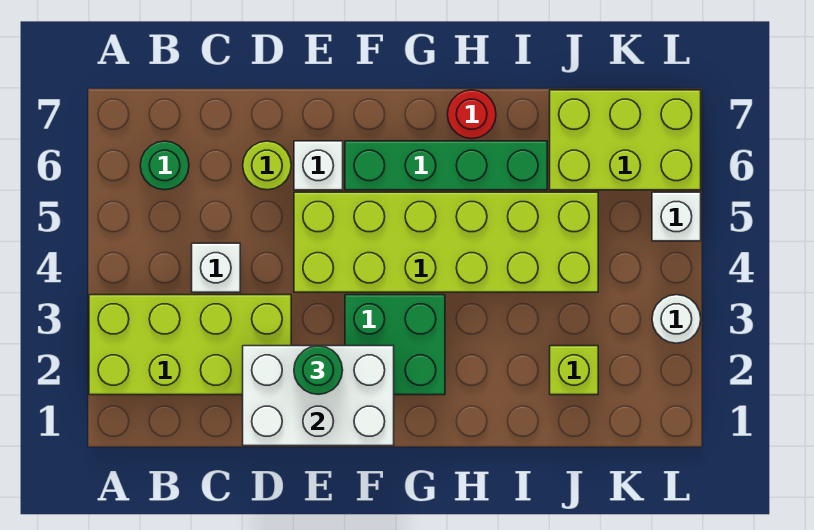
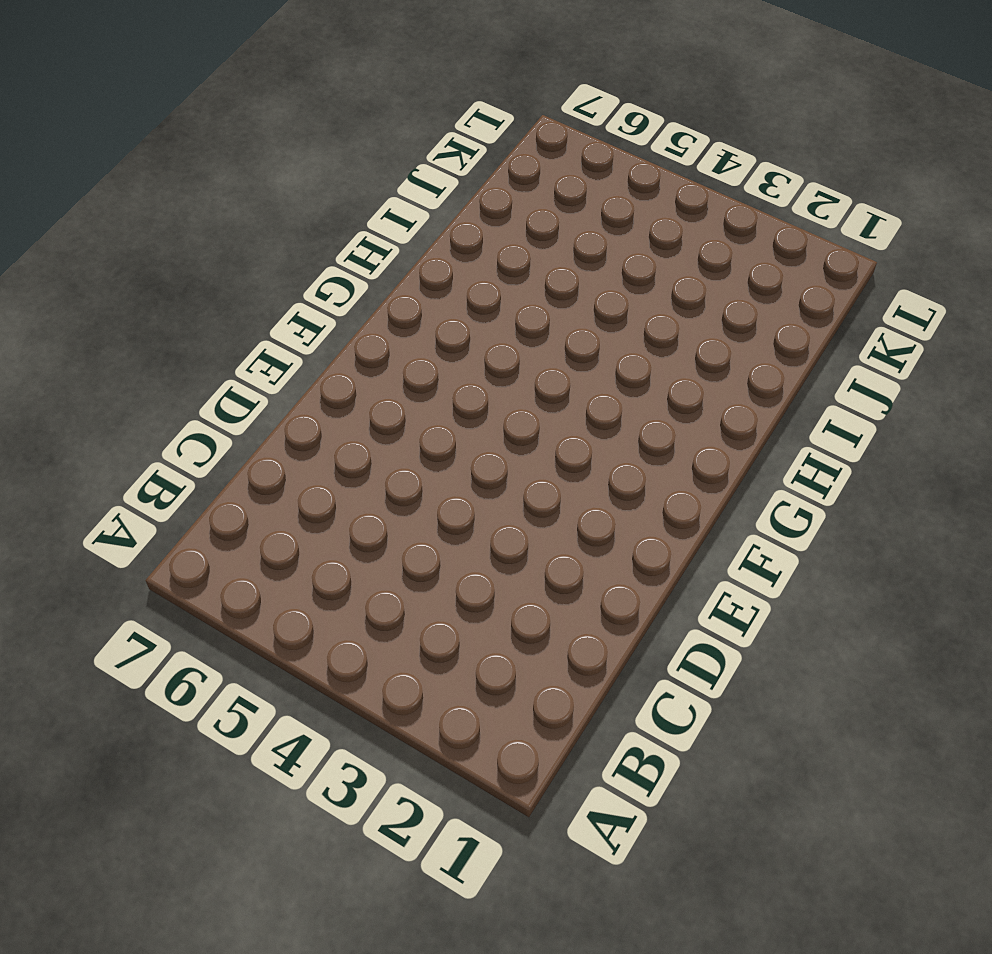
none -> lime brick A2:D3 level 1
none -> green round brick B6 level 1
none -> white brick C4 level 1

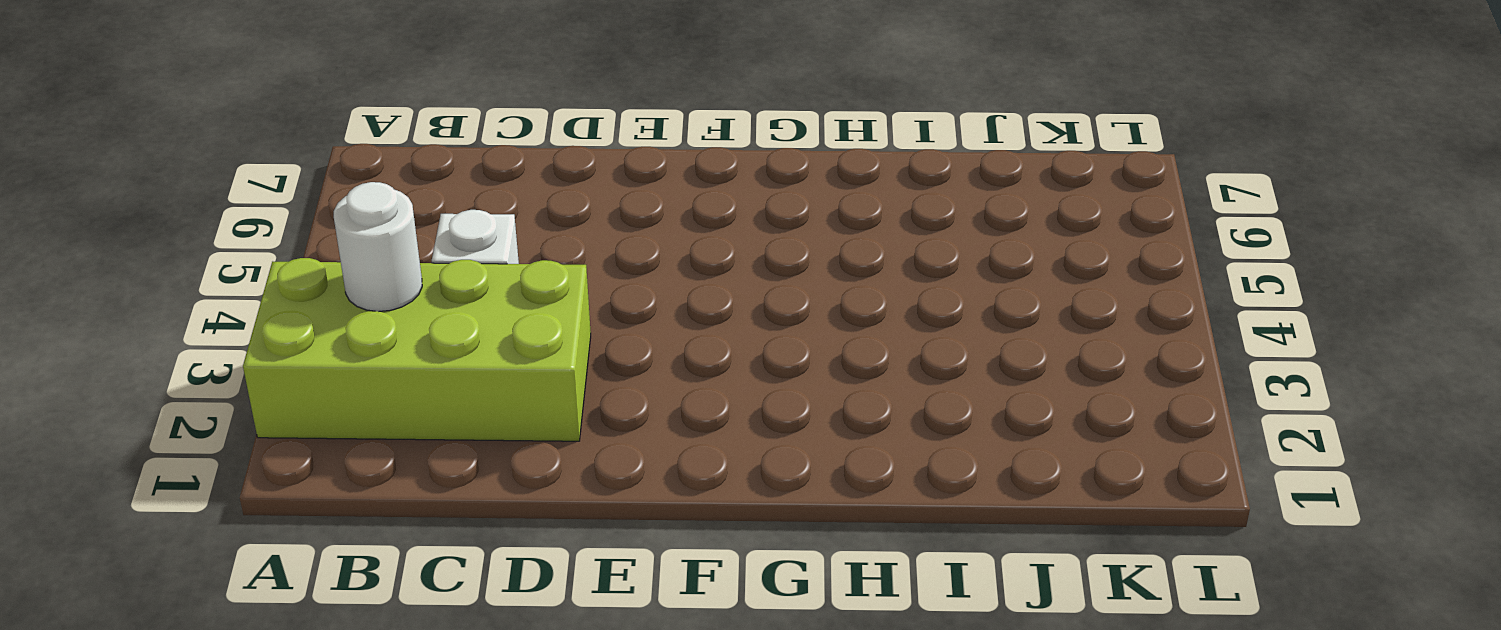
white round brick B3 level 2 -> white round brick L3 level 1
none -> green round brick B6 level 1
none -> lime round brick D6 level 1
none -> lime brick E4:J5 level 1

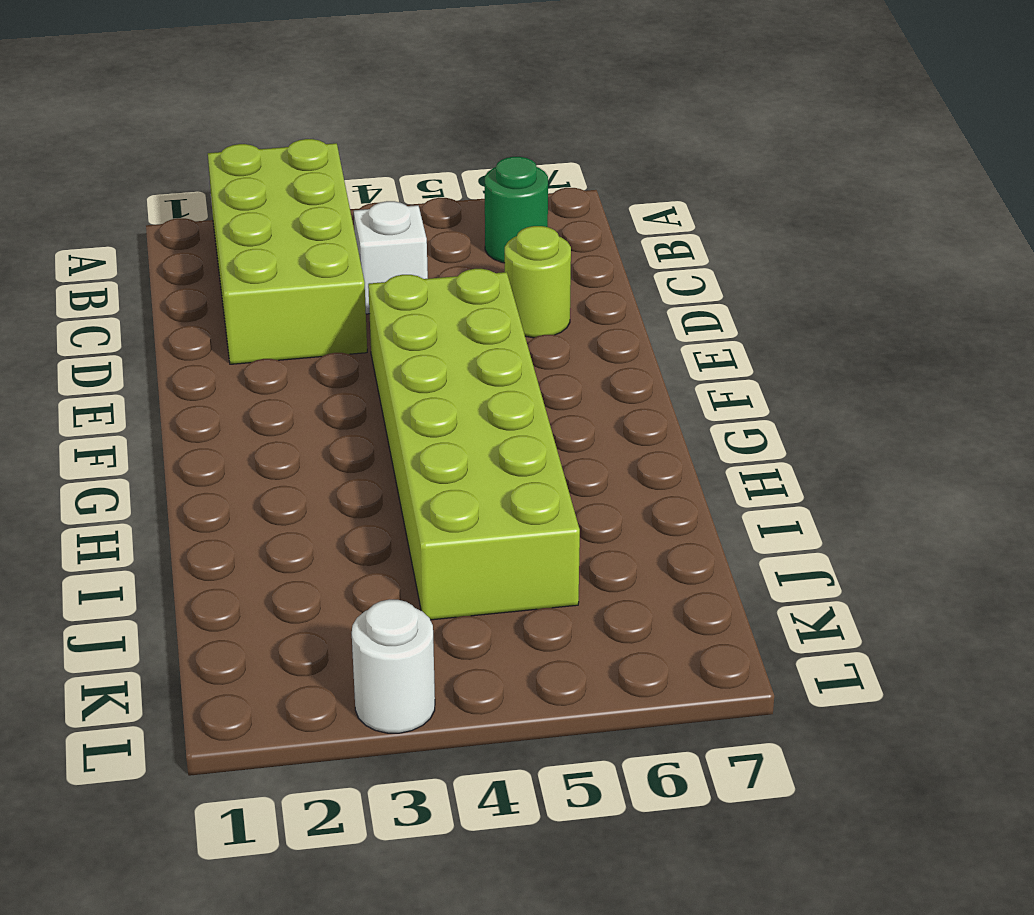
none -> white brick E6 level 1
none -> green brick F2:G3 level 1
none -> green brick F6:I6 level 1

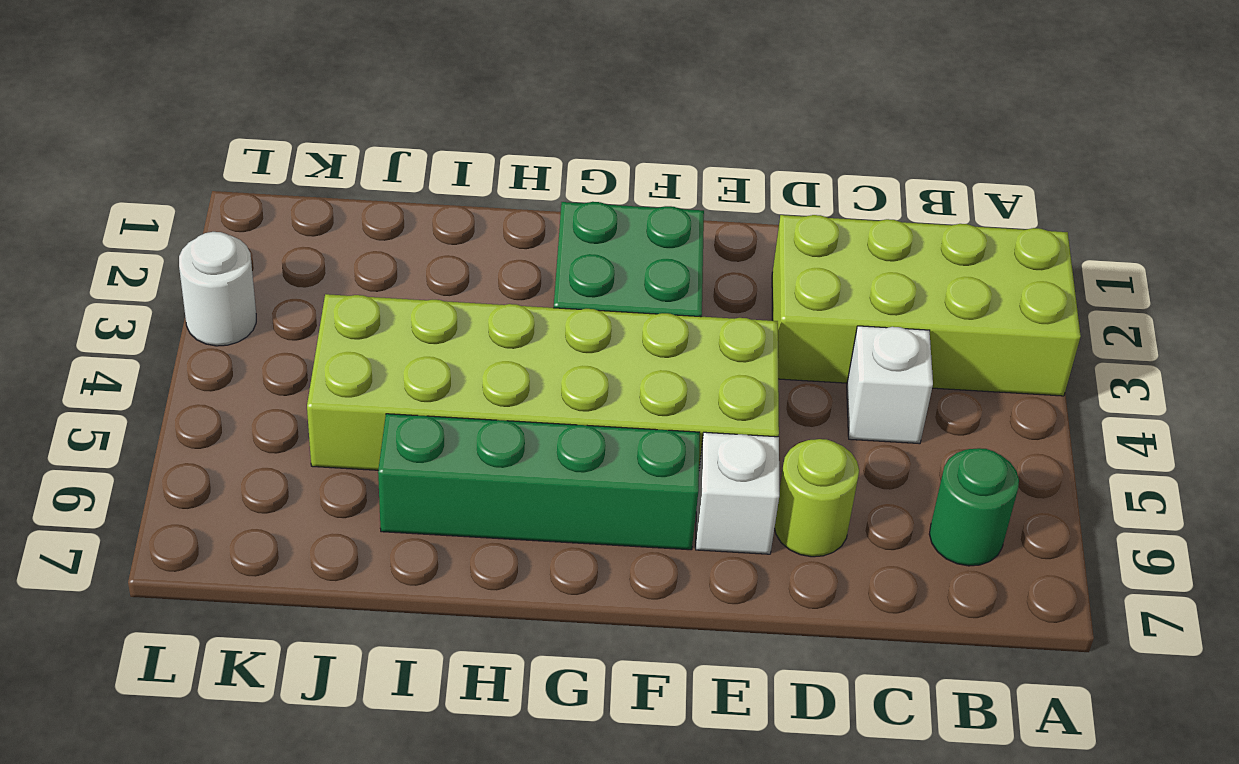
none -> red round brick H7 level 1
none -> lime brick J2 level 1
none -> lime brick J6:L7 level 1

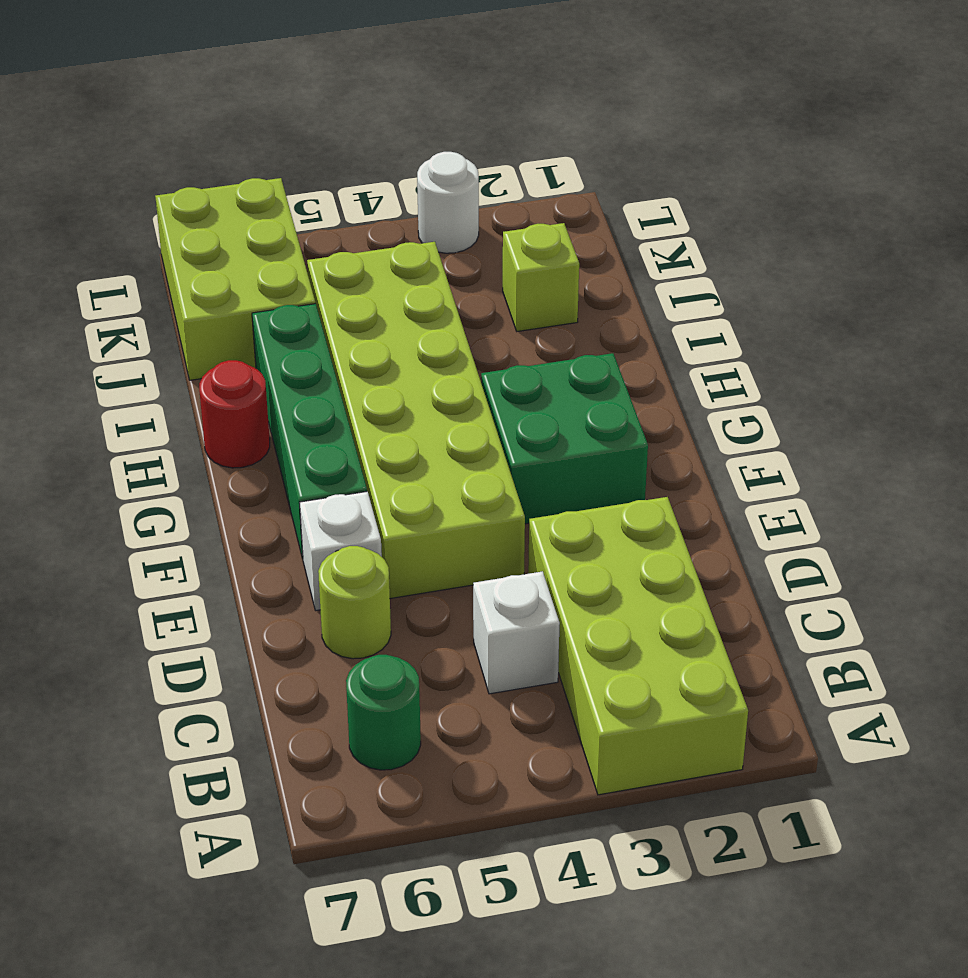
none -> white brick L5 level 1
none -> white brick D1:F2 level 2
none -> green round brick E2 level 3

